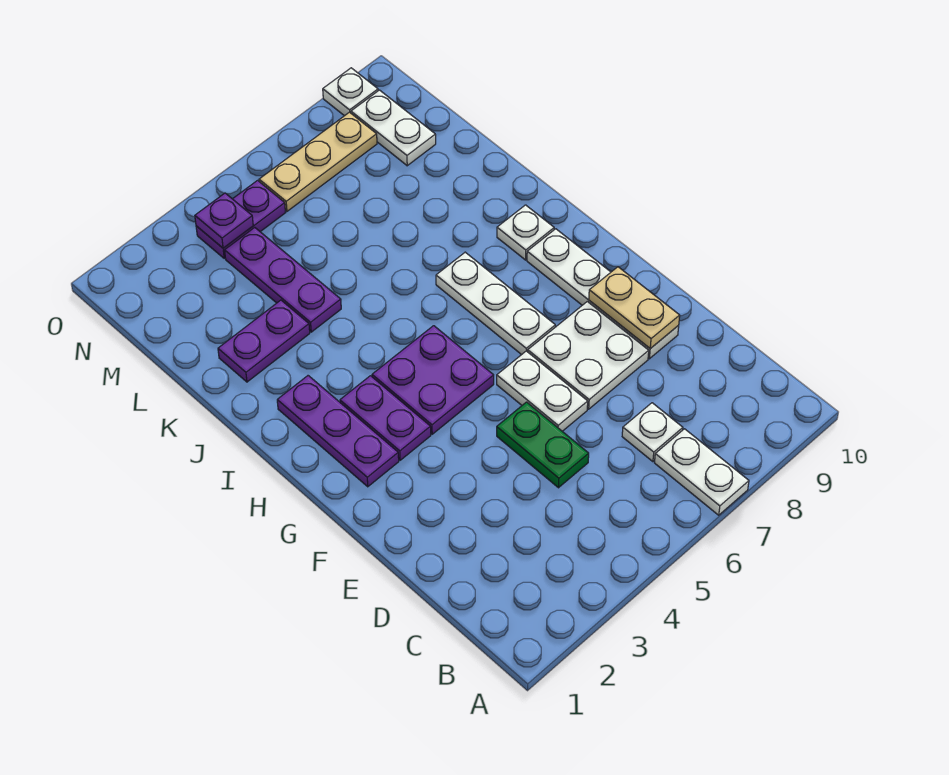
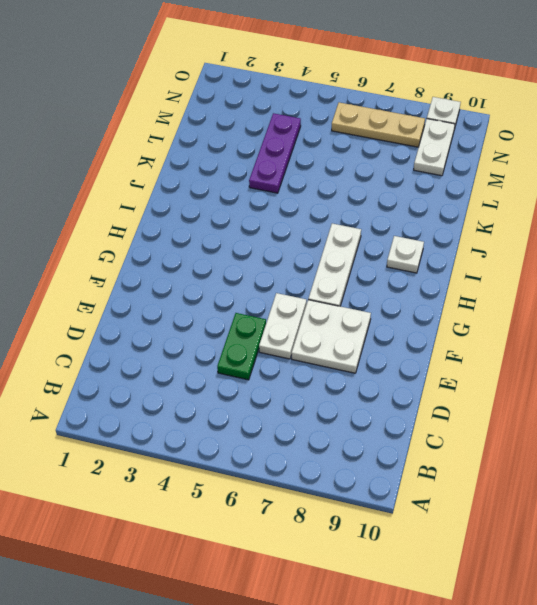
none -> white plate A7:B7 level 1
none -> white plate C7 level 1
none -> white plate E9:H9 level 1

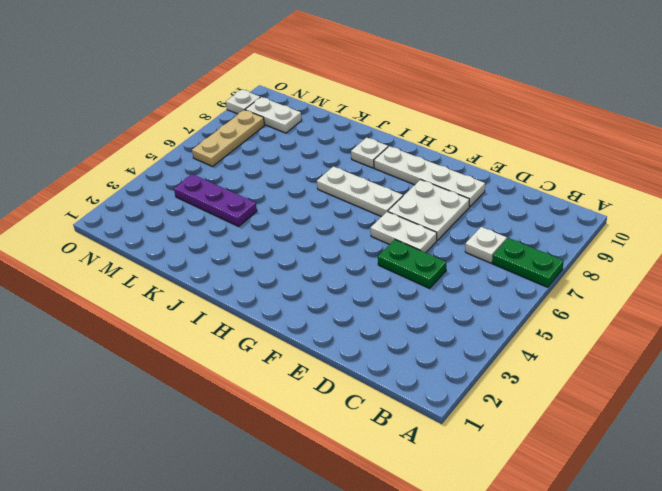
green plate A7:B7 level 1 -> white plate A7:B7 level 1
none -> purple plate G2:I2 level 1
none -> purple plate G3:H3 level 1
none -> purple plate G4:H5 level 1

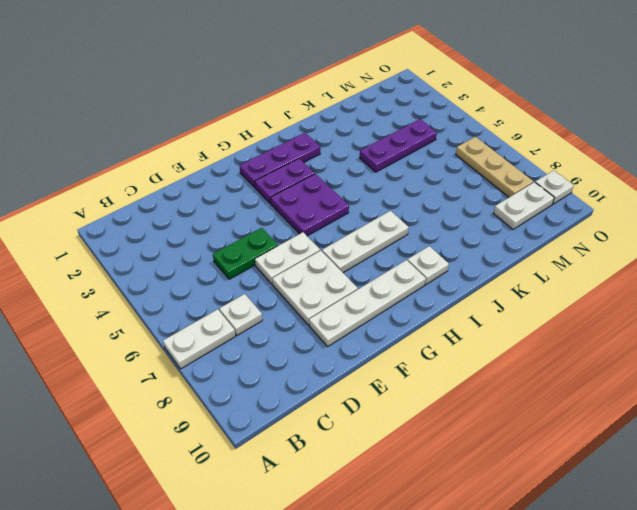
none -> purple plate K2:K3 level 1
none -> purple plate N4:N5 level 1
none -> tan plate E9:F9 level 2

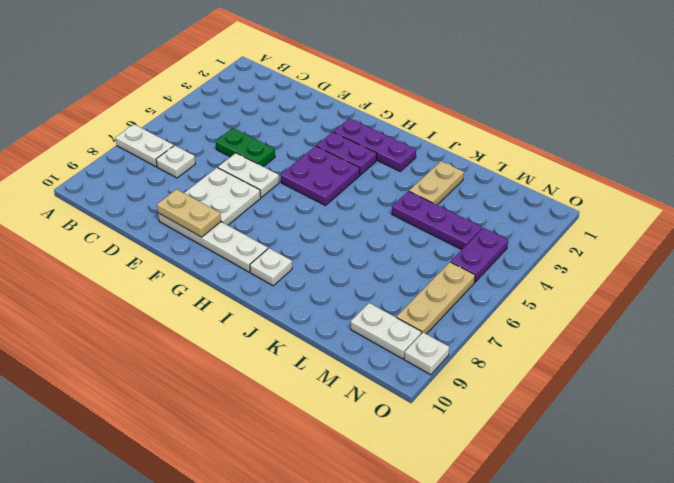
tan plate K2:K3 level 1 -> purple plate K2:K3 level 1
none -> white plate G7:I7 level 1
none -> purple plate N4 level 2

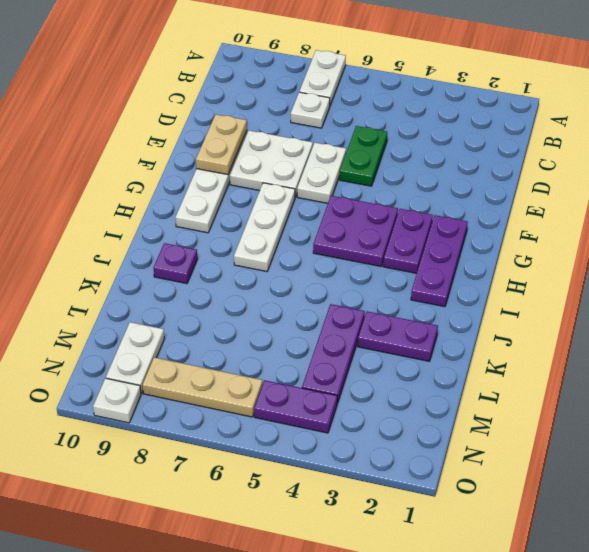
purple plate J9 level 1 -> purple plate N4 level 2
none -> white plate I9 level 1

